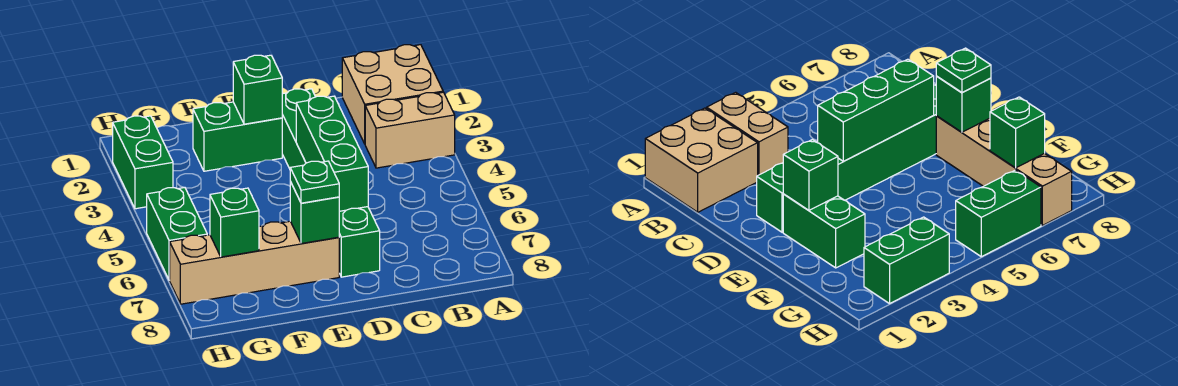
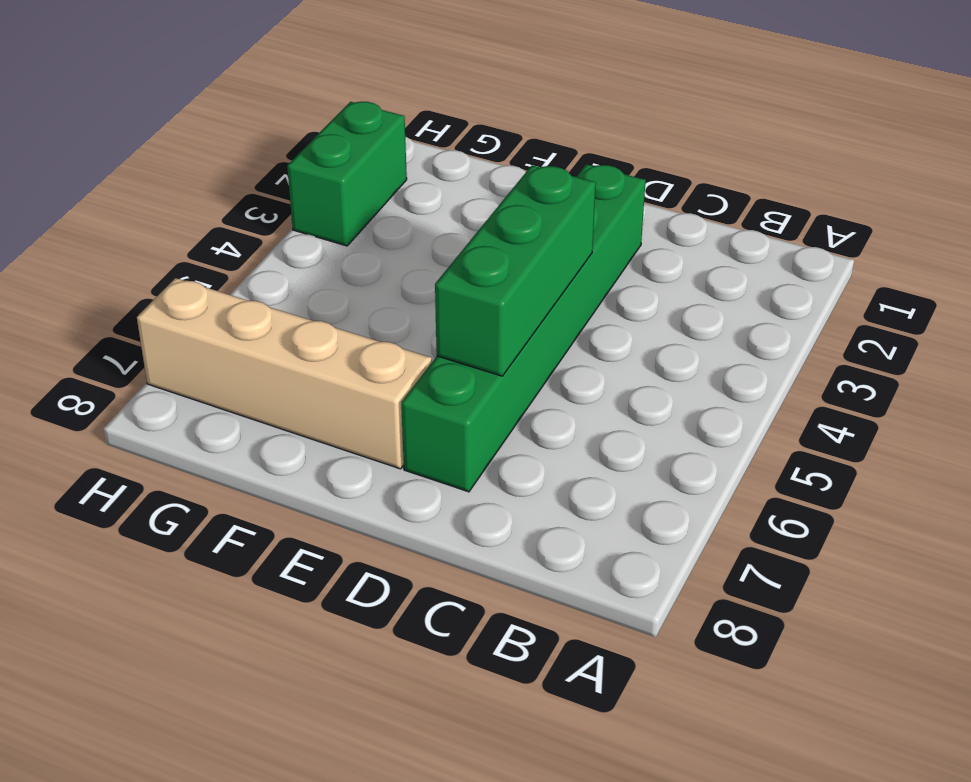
none -> tan brick A1:B2 level 1
none -> tan brick A3:B3 level 1
none -> green brick E2:F2 level 1

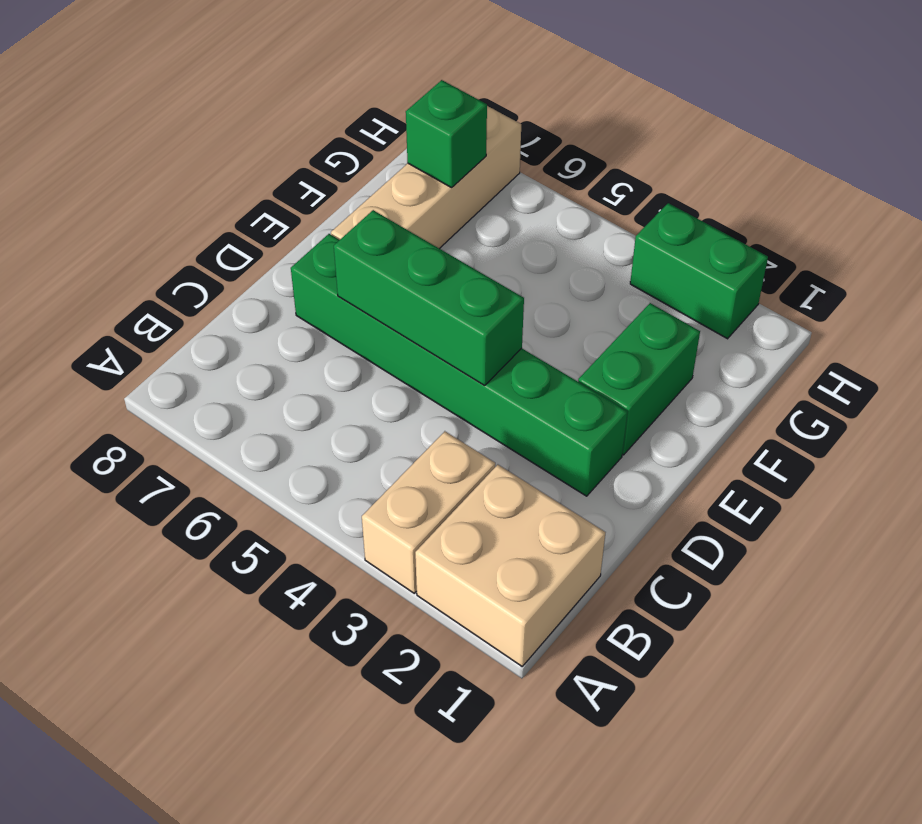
none -> green brick H5:H6 level 1
none -> green brick E2 level 2
none -> green brick E7 level 2

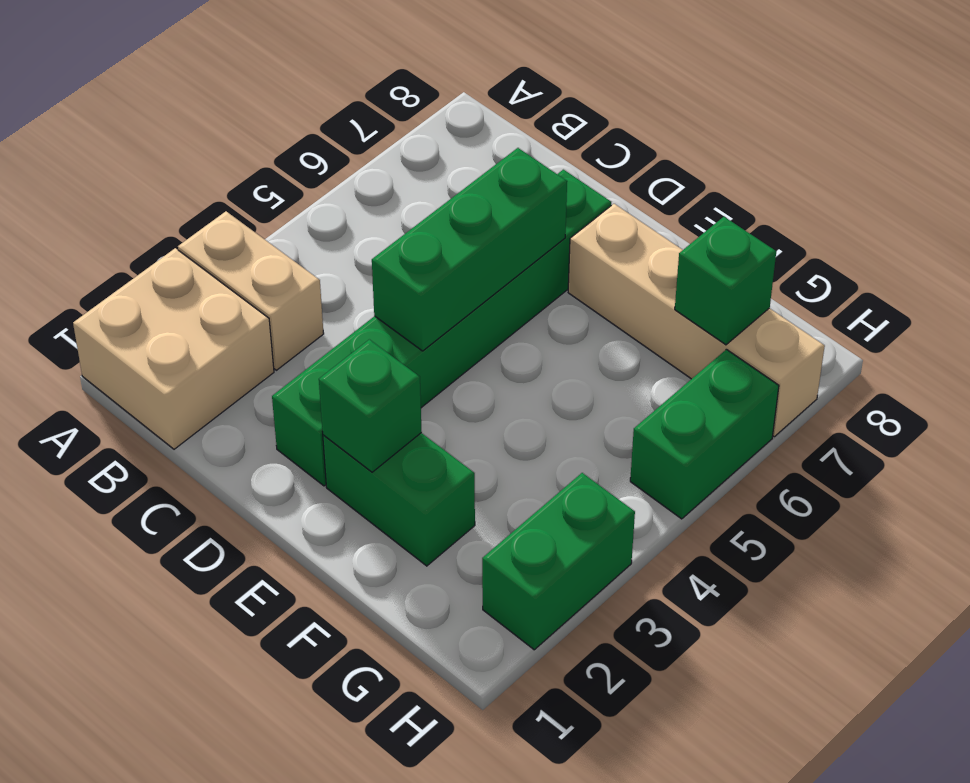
none -> green brick E7 level 2
none -> green plate E7 level 3

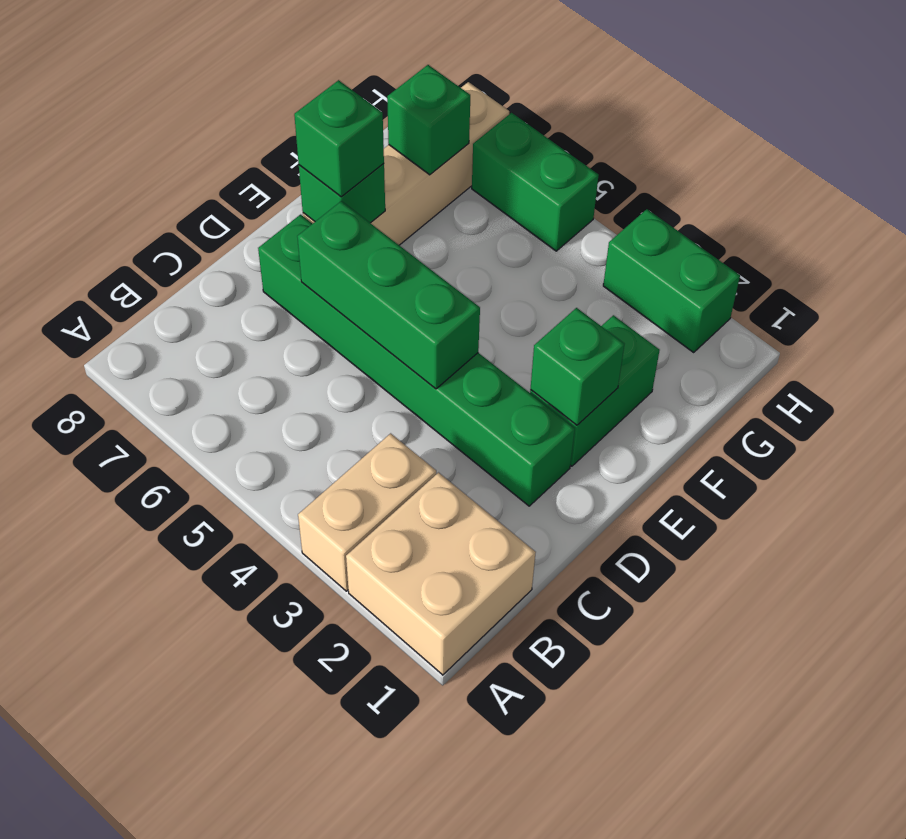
green brick E7 level 3 -> green plate E7 level 3

